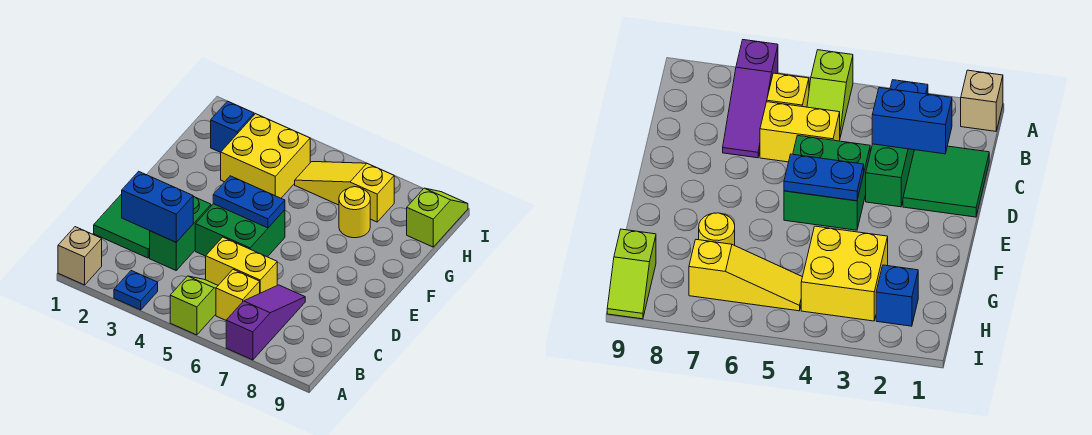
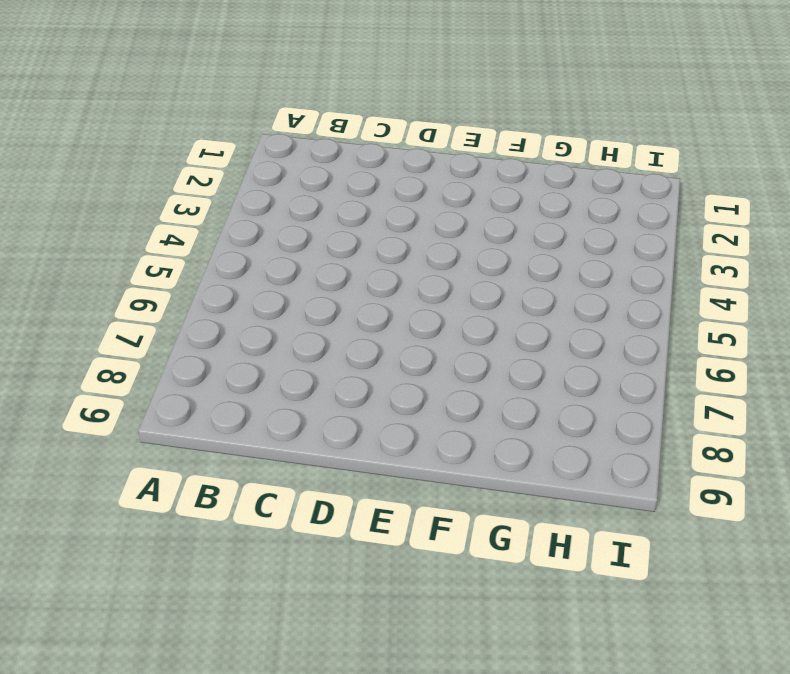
none -> tan brick A1 level 1
none -> blue plate A3 level 1
none -> lime slope A5:B5 level 1 top A

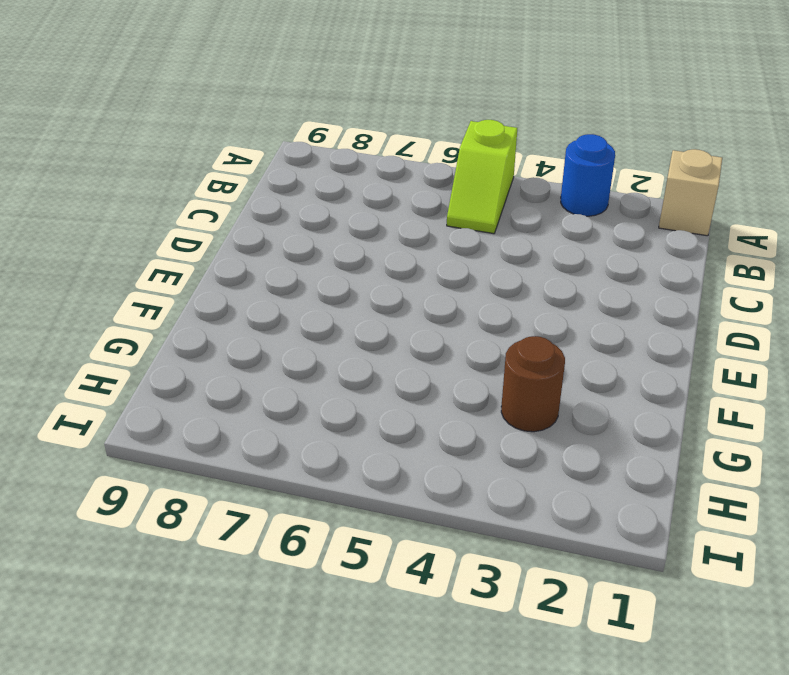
blue round brick A3 level 1 -> blue plate A3 level 1
brown round brick G3 level 1 -> yellow brick G3:H4 level 1
none -> purple slope A7:C7 level 1 top A
none -> yellow brick B6 level 1
none -> green tile C1:D2 level 1

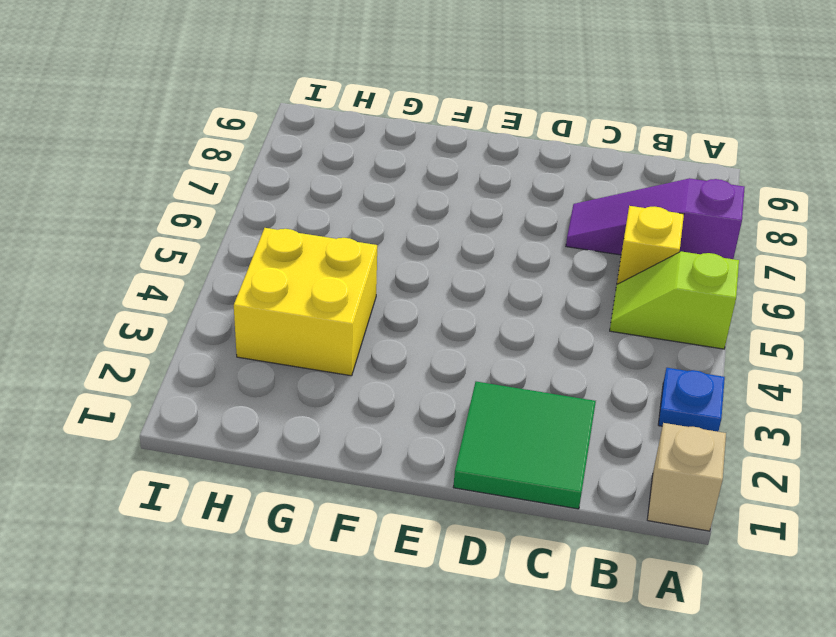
none -> green brick C3:D3 level 1
none -> yellow brick C5:C6 level 1
none -> green brick D4:E5 level 1

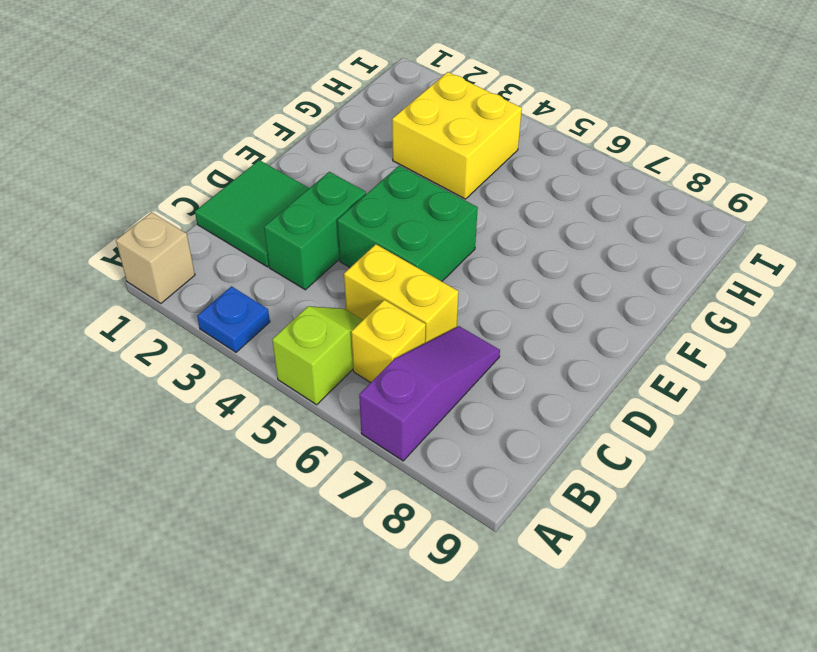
none -> yellow round brick G7 level 1
none -> blue brick H2 level 1
none -> yellow slope H5:H7 level 1 top 7

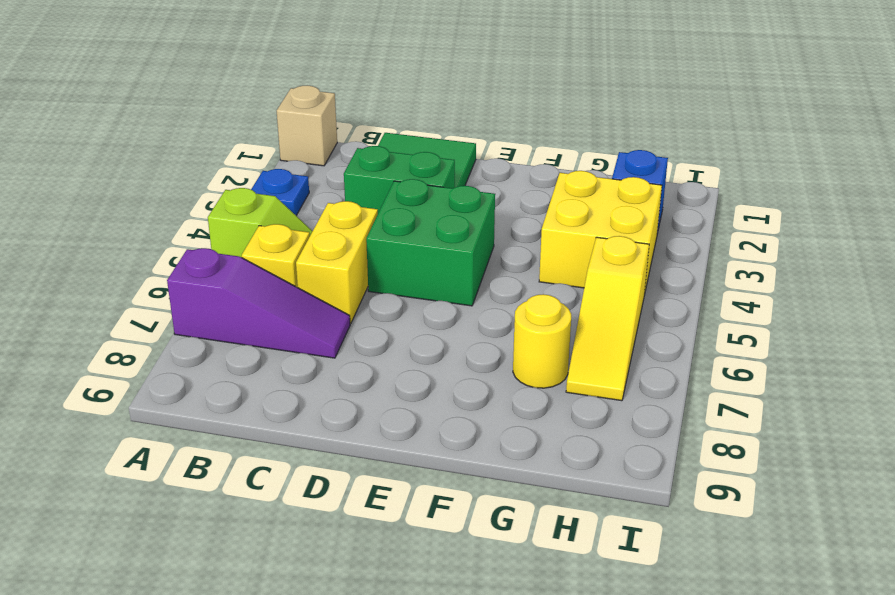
yellow slope H5:H7 level 1 top 5 -> yellow slope H5:H7 level 1 top 7
none -> lime slope H9:I9 level 1 top H
none -> blue brick C2:C3 level 2
none -> blue plate E4:E5 level 2

